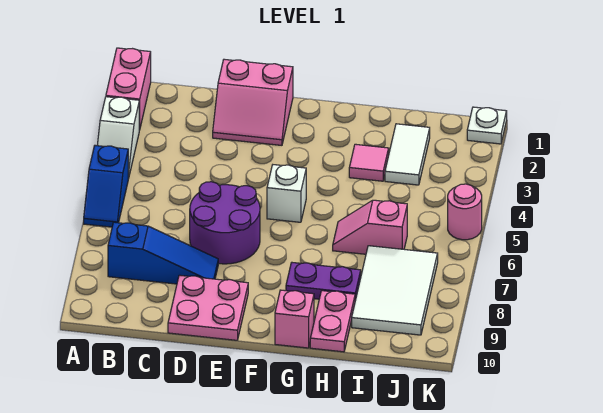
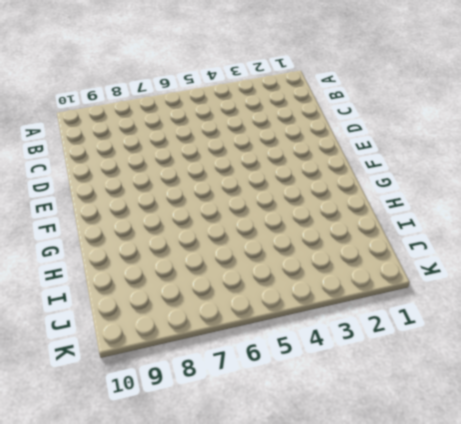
none -> pink brick A1:A2 level 1
none -> white slope A3:A4 level 1 top 3
none -> blue slope A5:A6 level 1 top 5

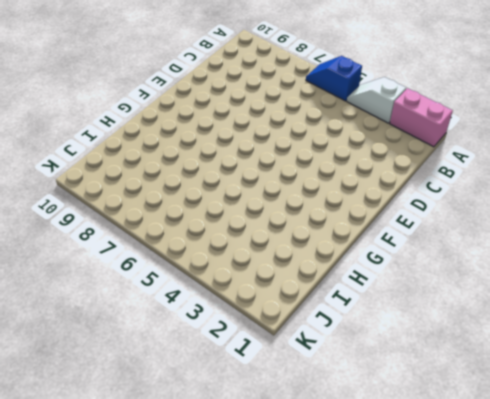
none -> blue slope B8:D8 level 1 top B
none -> pink slope D1:E2 level 1 top 1
none -> purple round brick D6:E7 level 1

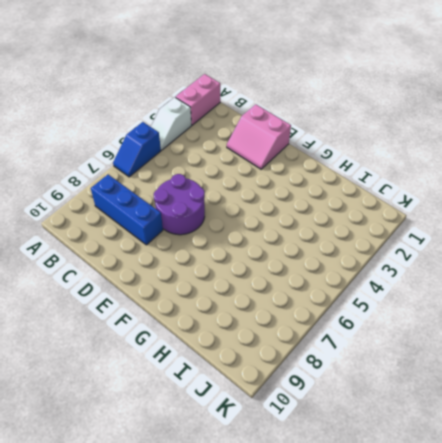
blue brick B8:D8 level 1 -> blue slope B8:D8 level 1 top B
none -> pink plate D9:E10 level 1
none -> white brick F5 level 1
none -> purple plate G8:H8 level 1

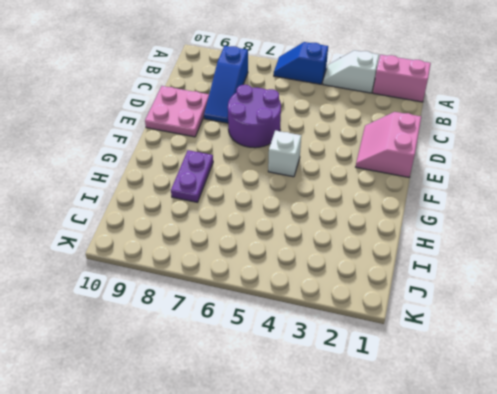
none -> pink brick G10 level 1
none -> pink tile H3 level 1
none -> pink slope H6:I6 level 1 top I

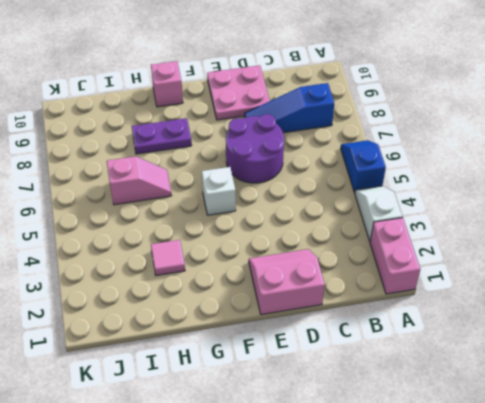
none -> pink plate H9:H10 level 1
none -> white tile I2:I3 level 1
none -> white tile I7:J9 level 1

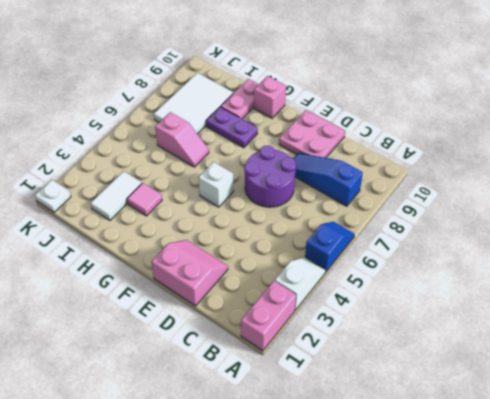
none -> pink round brick K5 level 1

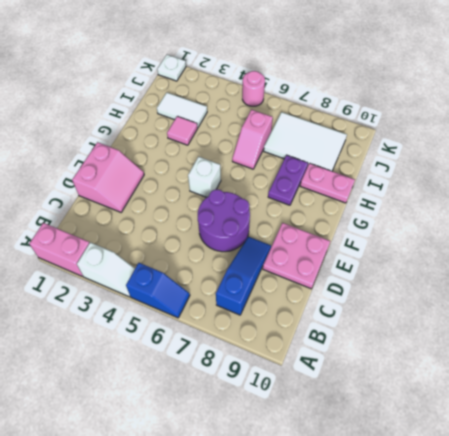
none -> pink brick G10 level 1

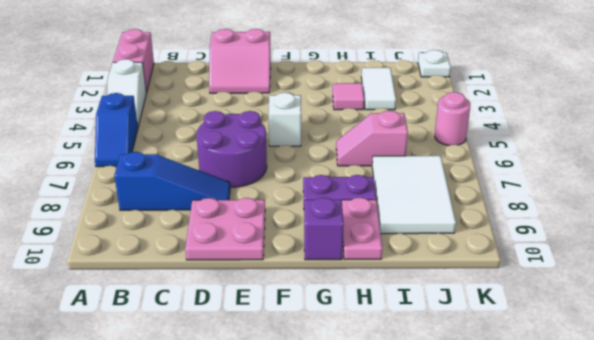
purple brick G10 level 1 -> pink brick G10 level 1

